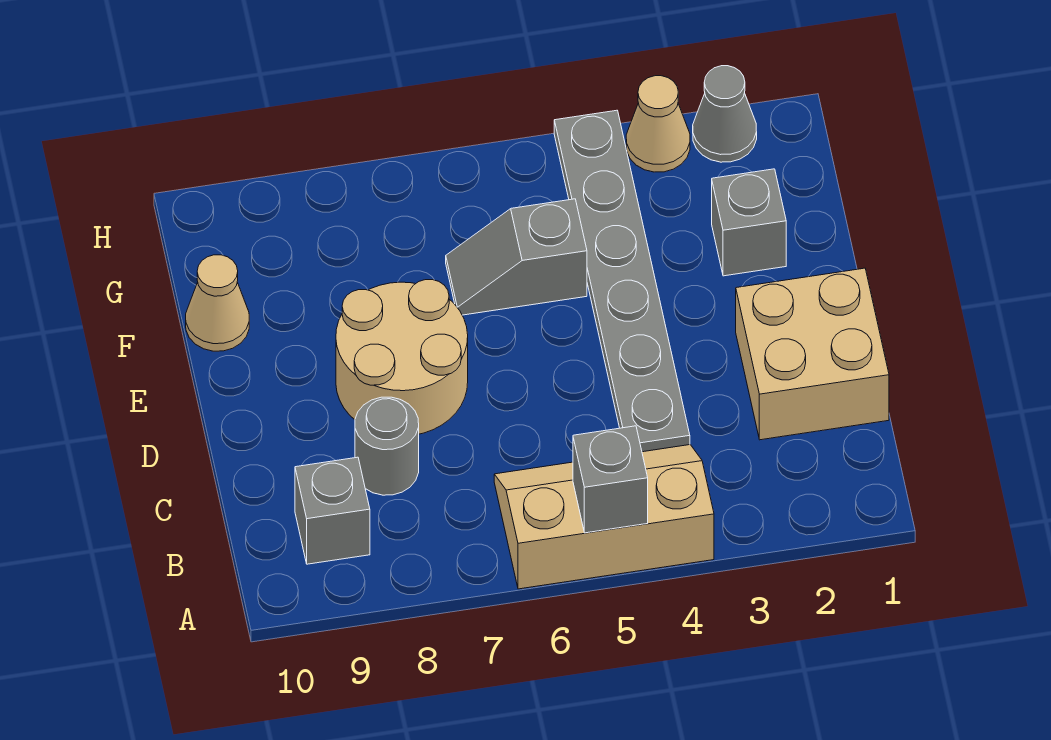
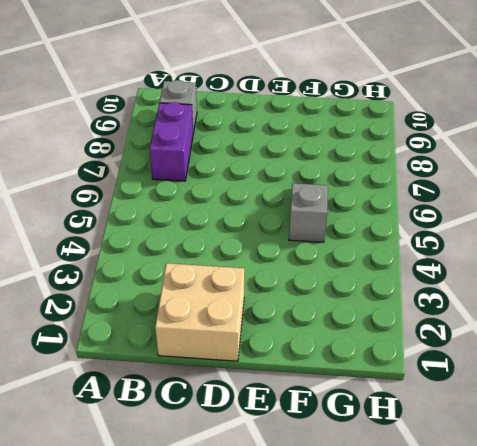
purple brick B7:B8 level 1 -> none
none -> tan slope A4:B6 level 1 top A
none -> grey plate C4:H4 level 1
none -> grey round brick C8 level 1

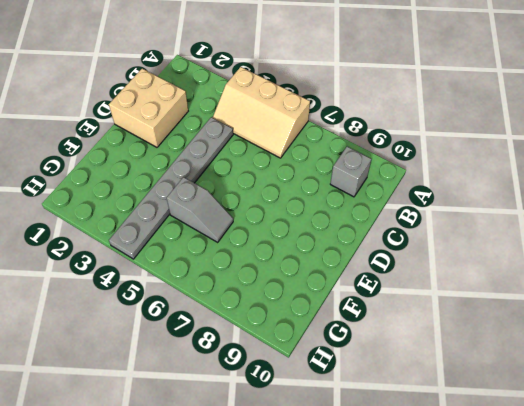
none -> grey round brick C8 level 1
none -> tan round brick D7:E8 level 1
none -> grey brick F2 level 1

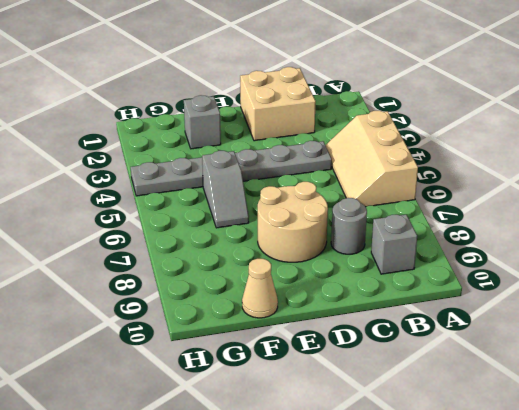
none -> grey cone H2 level 1
none -> tan cone H3 level 1
none -> grey brick A5 level 2

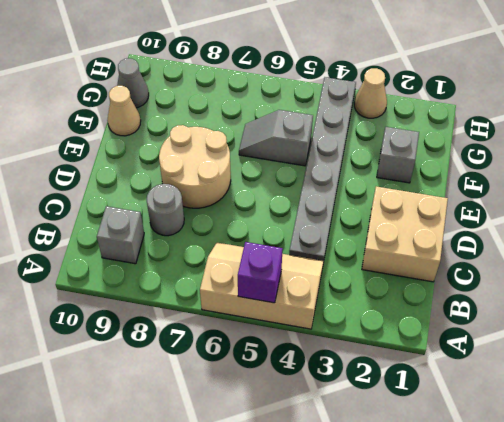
purple brick A5 level 2 -> grey brick A5 level 2
grey cone G10 level 1 -> grey cone H2 level 1

